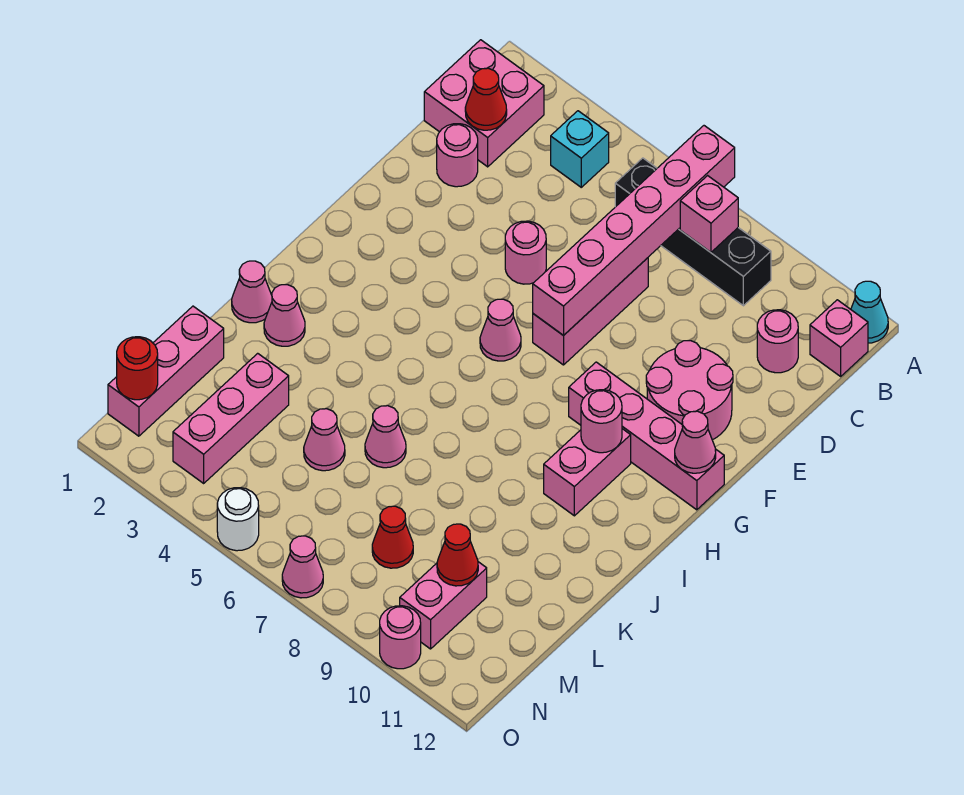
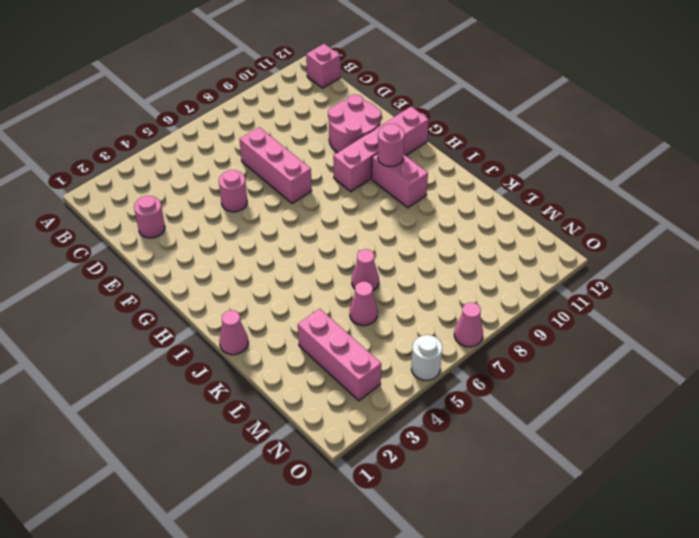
none -> cyan cone A12 level 1
none -> pink brick B1:C2 level 1
none -> cyan brick B4 level 1
none -> black brick B6:B9 level 1

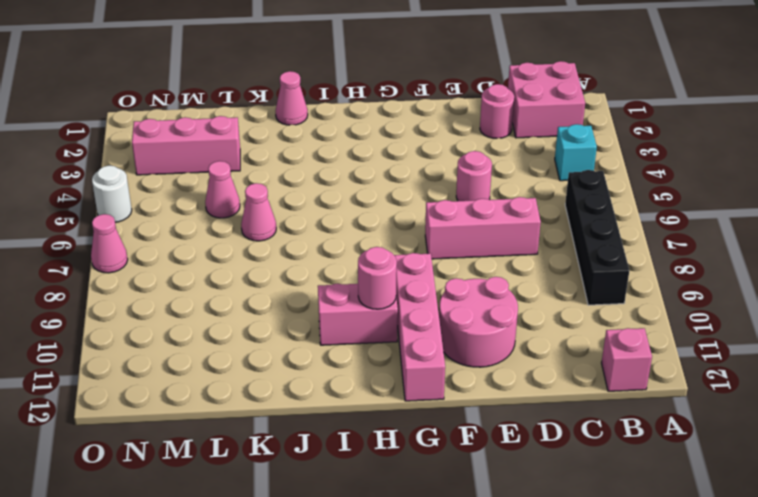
none -> cyan cone A12 level 1
none -> pink round brick C11 level 1
none -> pink cone G6 level 1
none -> pink cone J2 level 1

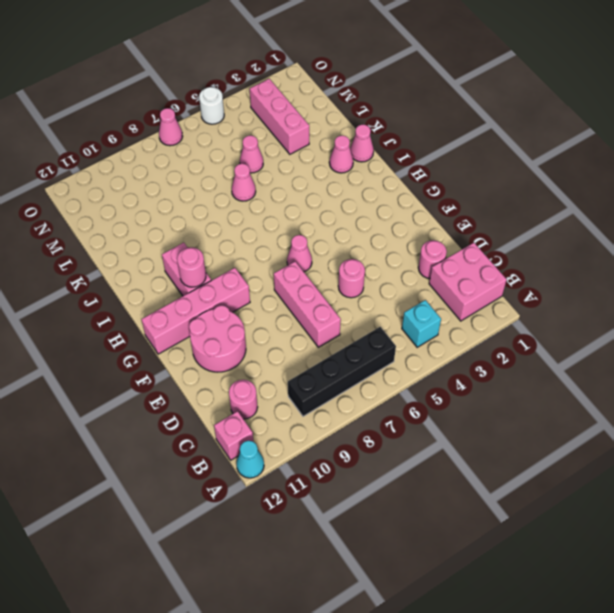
none -> pink brick L1:N1 level 1
none -> red cone M8 level 1
none -> pink brick M10:N10 level 1
none -> pink round brick O10 level 1

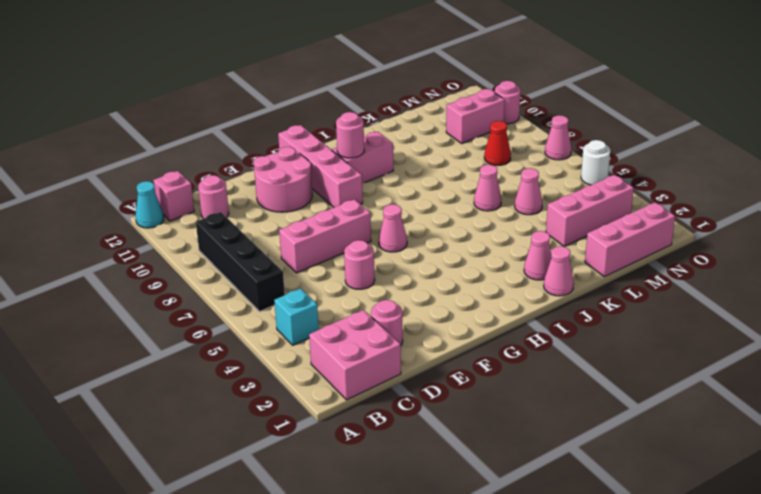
none -> pink brick A7:F7 level 2
none -> pink brick B8 level 2
none -> red cone C2 level 2
none -> pink cone G12 level 2

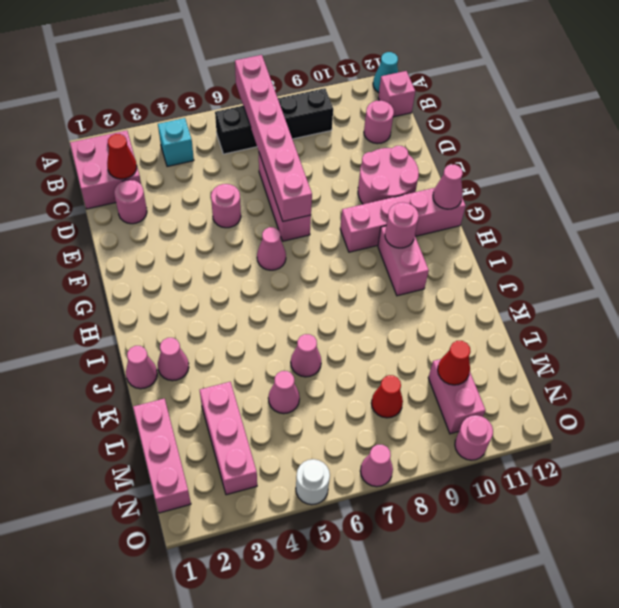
none -> pink brick B8 level 2
none -> red round brick N1 level 2

